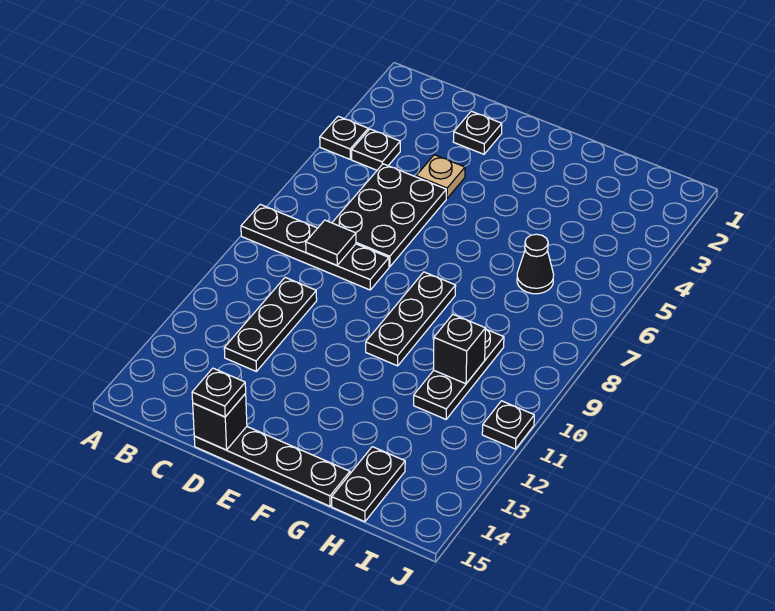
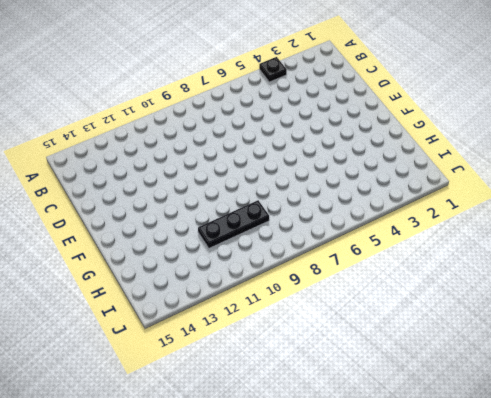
none -> black plate A8:D8 level 1
none -> black plate B4 level 1
none -> black plate C5:D7 level 1

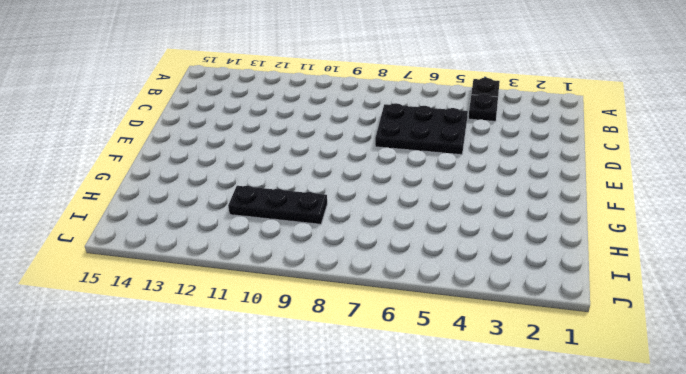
none -> black plate A8:D8 level 1
none -> black plate C10:C12 level 1
none -> black plate D2 level 1

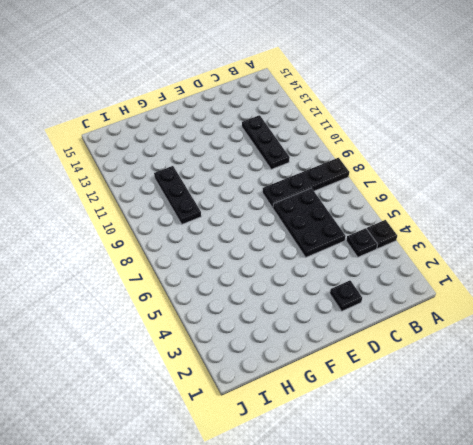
none -> tan plate D4 level 1
none -> black plate D15:G15 level 1
none -> black plate F8:F10 level 1

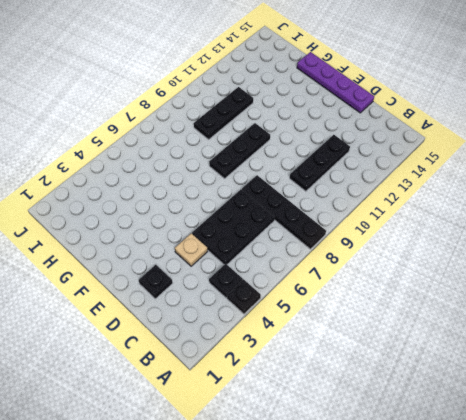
purple plate D15:G15 level 1 -> black plate D15:G15 level 1
none -> black cone H6 level 1
none -> black plate H14:H15 level 1
none -> black plate J11 level 1

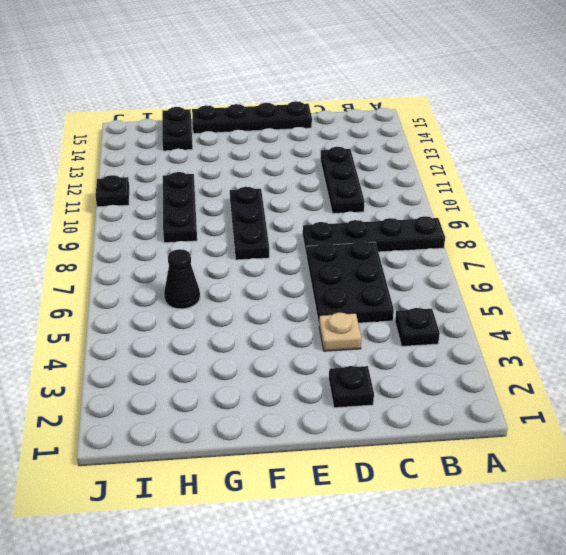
none -> black plate A4 level 1
none -> black tile C8 level 2
none -> black brick D15 level 2

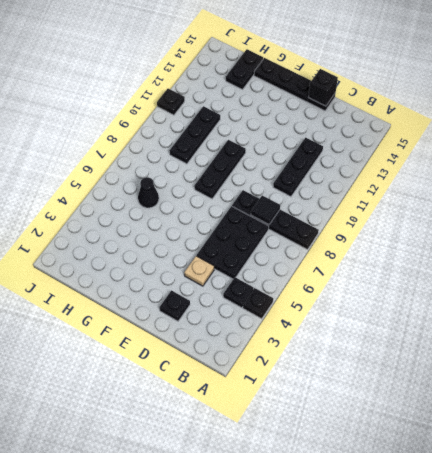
none -> black brick H10 level 2
none -> black plate D15 level 3

